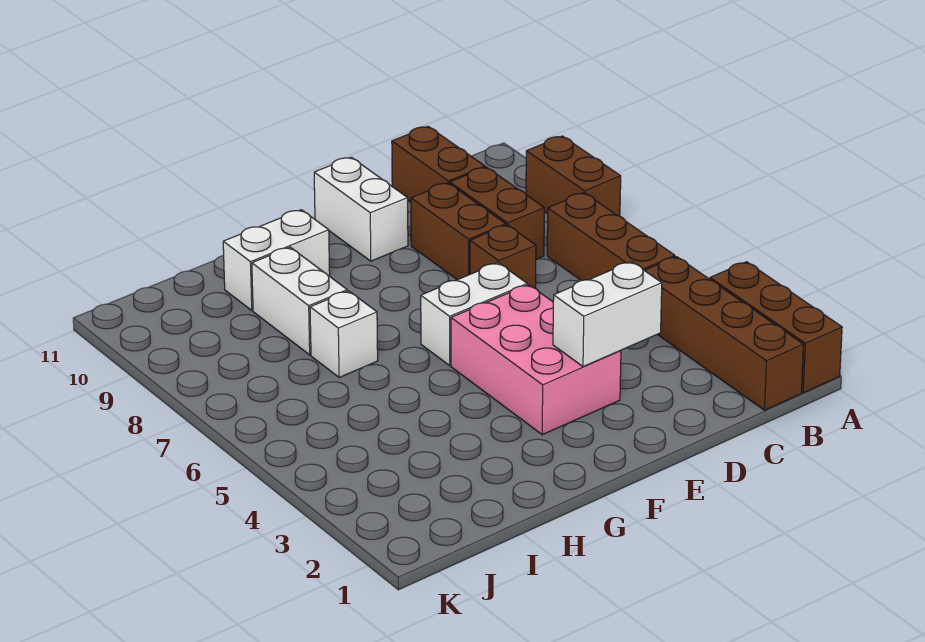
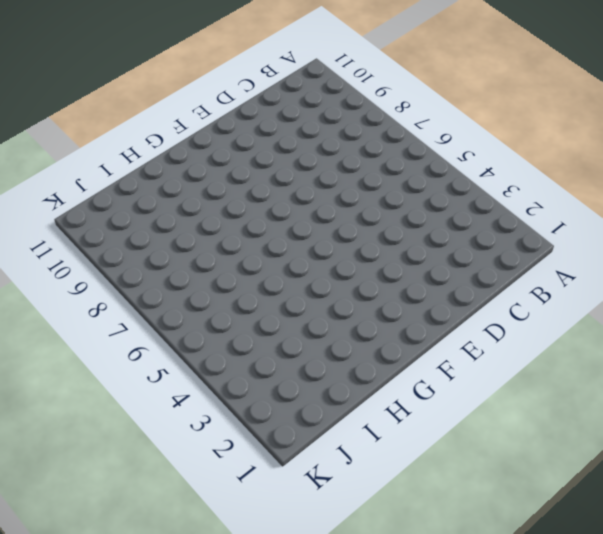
none -> brown brick A1:A3 level 1
none -> brown brick A8:A9 level 1
none -> brown brick B1:B4 level 1

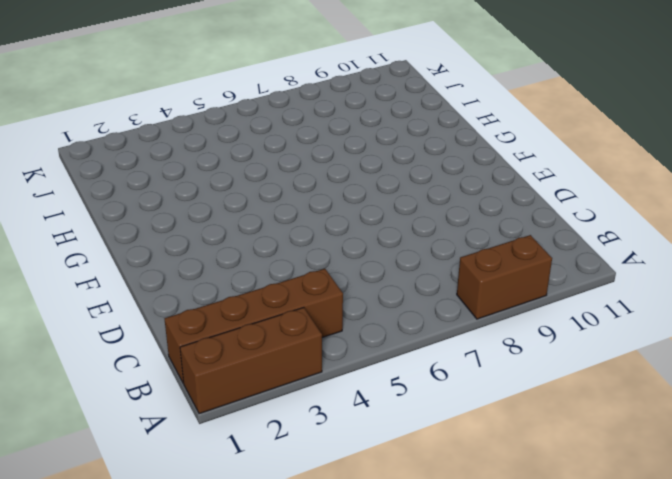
none -> brown brick B5:B7 level 1
none -> brown brick C8:C9 level 1
none -> brown brick C10:C11 level 1

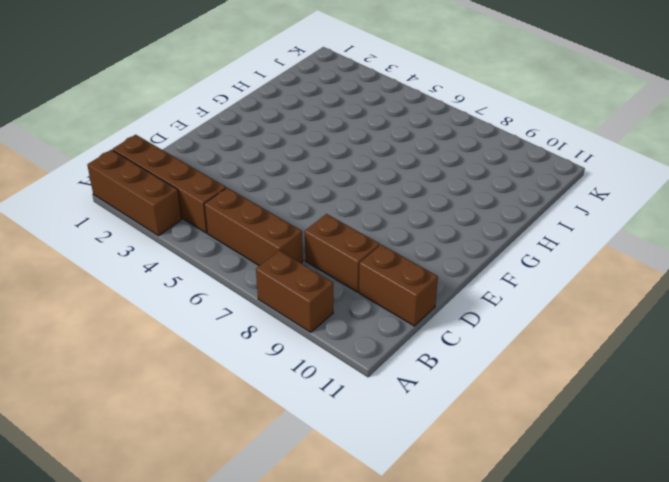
none -> brown brick D7 level 1
none -> brown brick D8:D9 level 1
none -> pink brick E3:F5 level 1

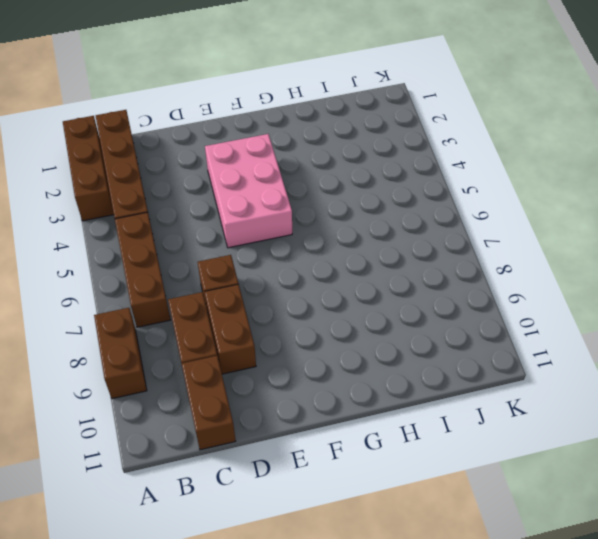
none -> white brick E6:F6 level 1
none -> white brick E10:E11 level 1
none -> white brick G10:H10 level 1

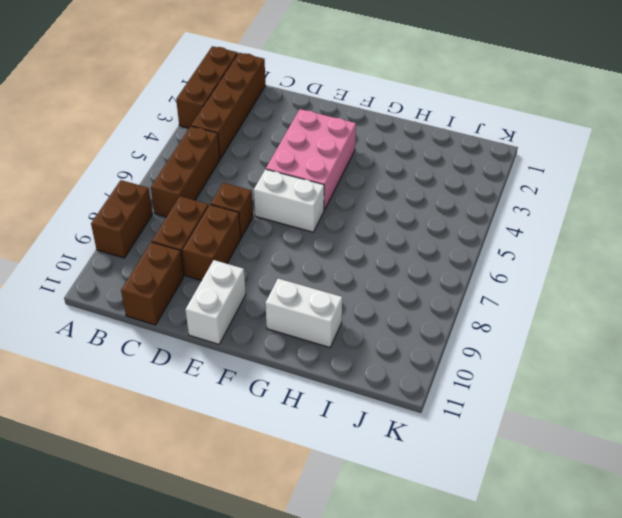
none -> white brick H7 level 1
none -> white brick H8:H9 level 1
none -> white brick D3:E3 level 2

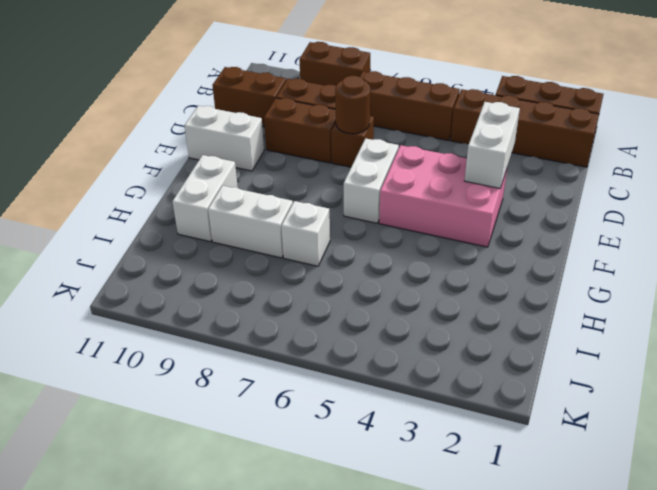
brown round brick D7 level 2 -> none

